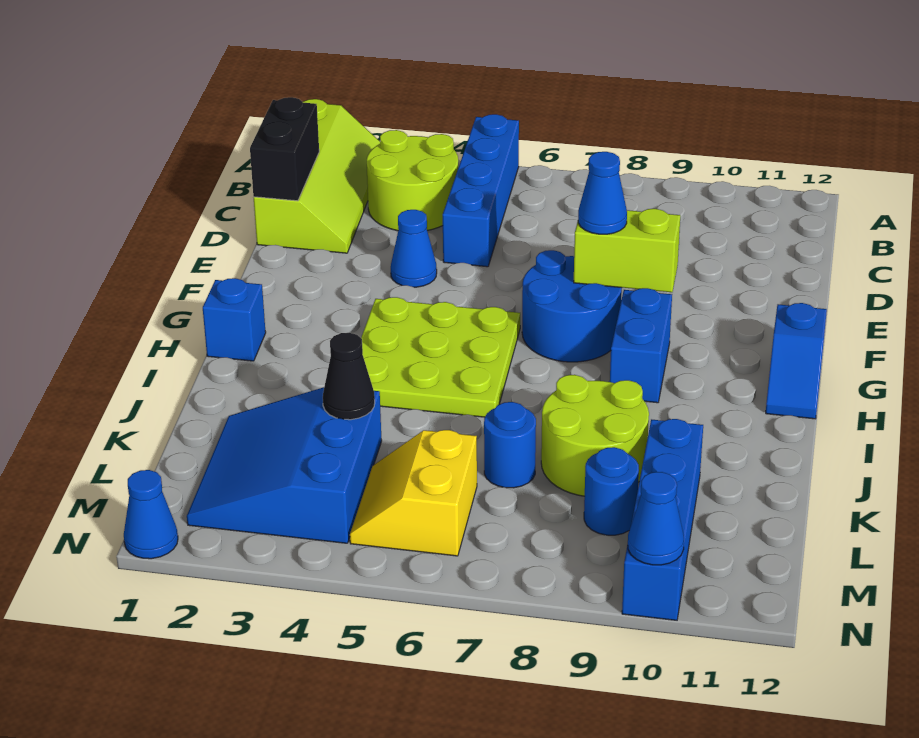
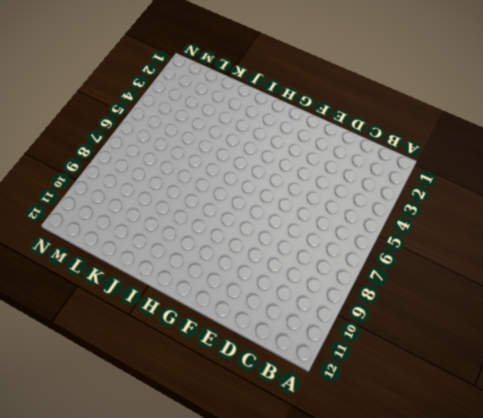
none -> lime slope A1:D2 level 1 top 1
none -> blue brick A5:D5 level 1
none -> lime round brick B3:C4 level 1

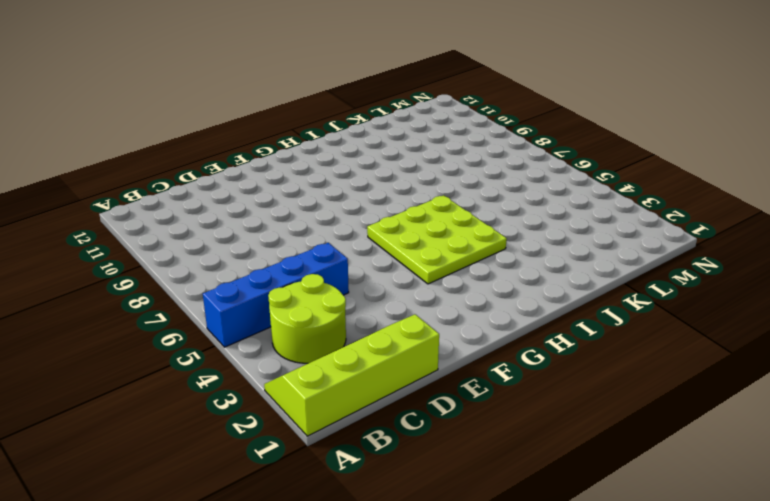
none -> blue cone E4 level 1
none -> blue round brick F7:G8 level 1
none -> blue brick G9:H9 level 1

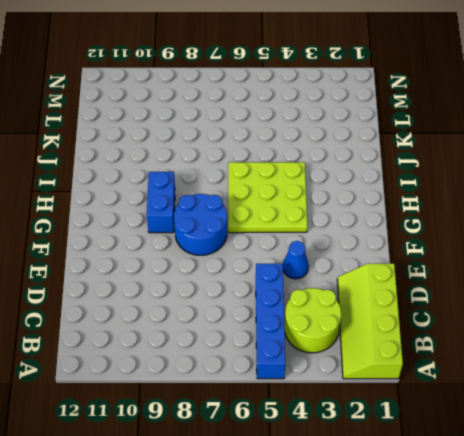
none -> blue slope G12:H12 level 1 top G
none -> blue brick H1 level 1
none -> lime round brick J8:K9 level 1

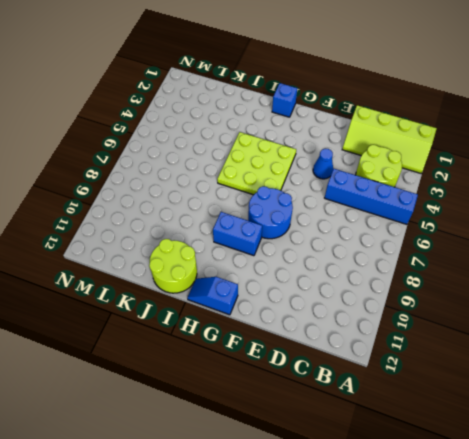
lime round brick I11:J12 level 1 -> lime round brick J8:K9 level 1
none -> blue slope K2:M4 level 1 top 4
none -> blue round brick K7 level 1
none -> blue brick K10:N10 level 1

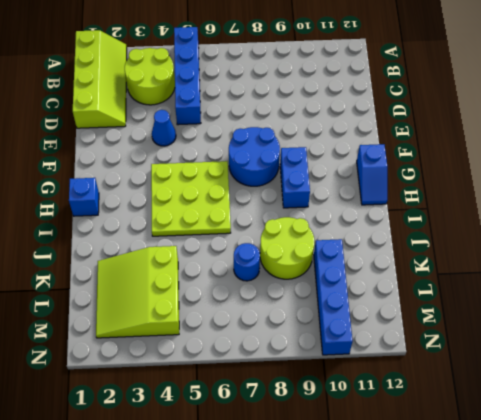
lime slope K2:M4 level 1 top 4 -> blue slope K2:M4 level 1 top 4
none -> yellow slope L5:M6 level 1 top 6
none -> blue round brick L9 level 1
none -> blue cone N1 level 1

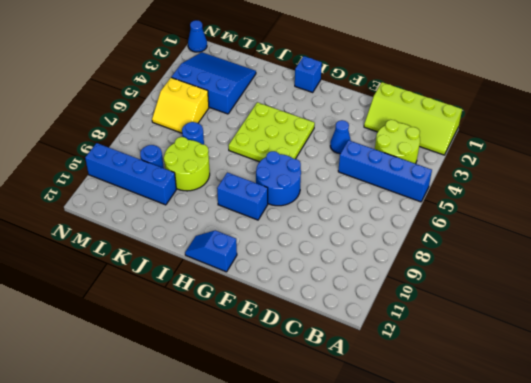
yellow slope L5:M6 level 1 top 5 -> yellow slope L5:M6 level 1 top 6
none -> black brick C1:D1 level 2
none -> lime brick F8:F9 level 2
none -> black cone K4 level 2

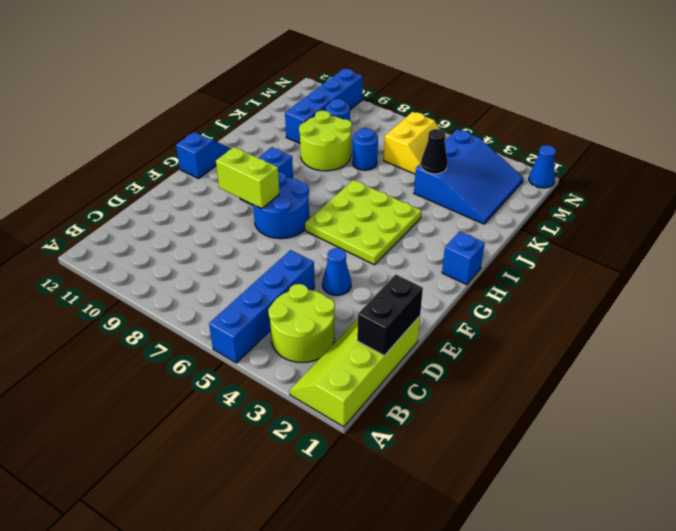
none -> blue cone N10 level 2
none -> blue cone F8 level 3

